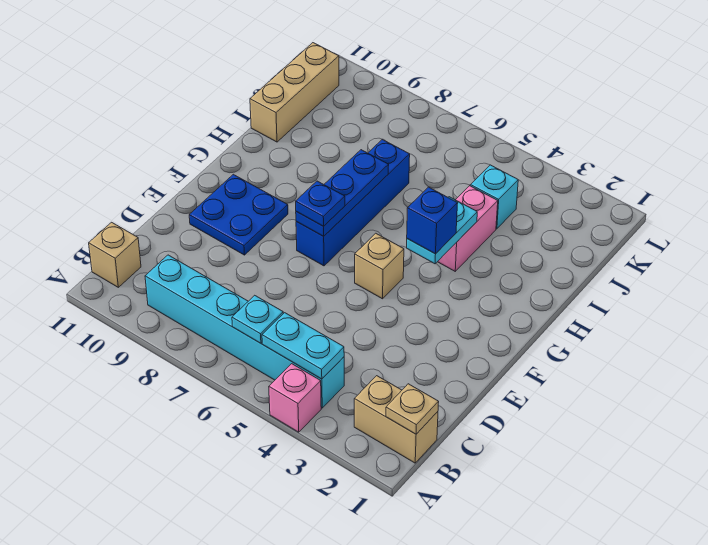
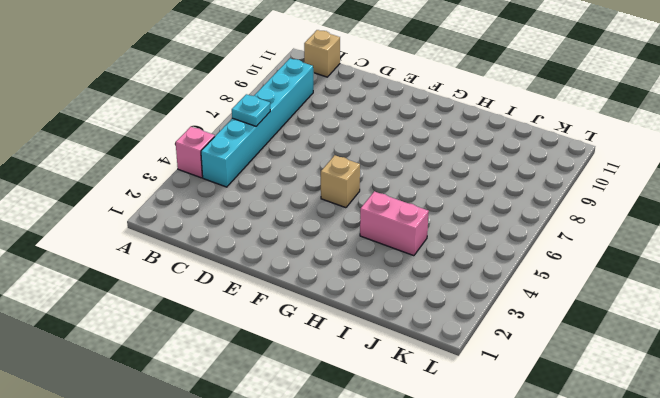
none -> tan brick B1:B2 level 1
none -> blue plate E9:F10 level 1
none -> blue brick F7:I7 level 1

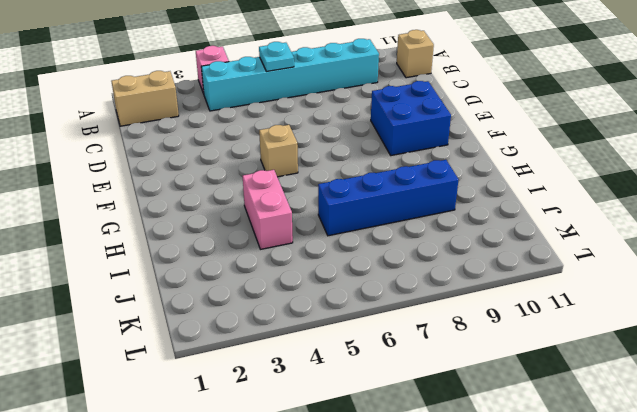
blue brick E9:F10 level 1 -> blue plate E9:F10 level 1
blue brick I6:I9 level 1 -> blue brick F7:I7 level 1
none -> tan brick I11:K11 level 1
none -> cyan brick J4 level 1
none -> tan plate B1 level 2

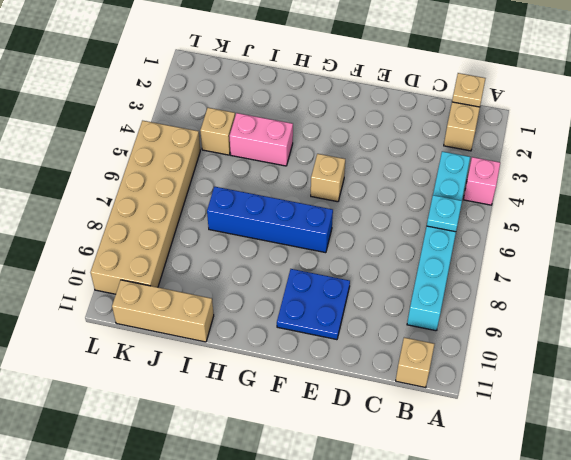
tan brick J4 level 1 -> cyan brick J4 level 1
tan brick K5:L10 level 1 -> none
none -> cyan plate B4:B5 level 2
none -> blue plate F7:H7 level 2
none -> cyan plate G4:H4 level 2

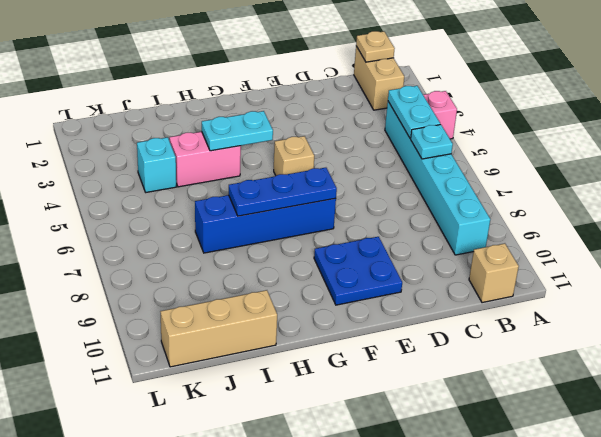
none -> blue plate F7 level 3
none -> blue brick G4 level 3

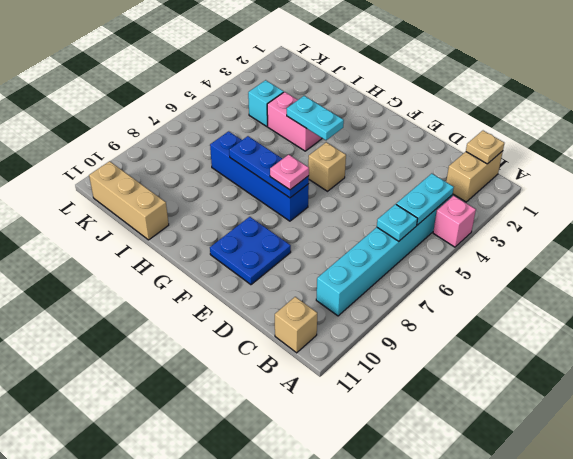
pink plate F7 level 3 -> blue plate F7 level 3
none -> blue brick G4 level 3

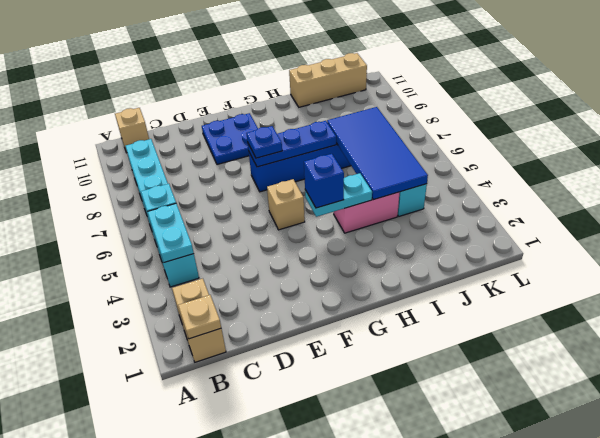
blue tile I4:J7 level 2 -> none
none -> pink brick A4 level 1

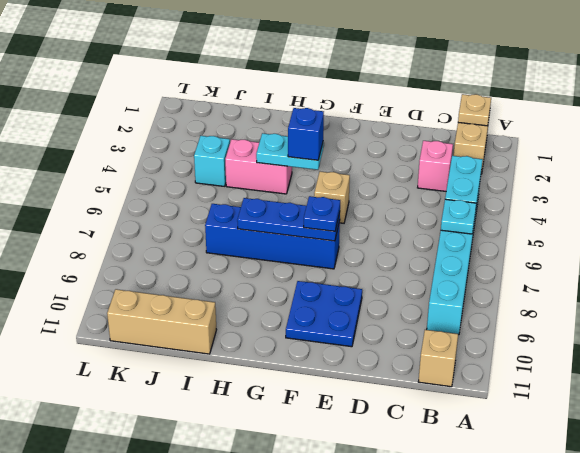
pink brick C3 level 1 -> pink brick A4 level 1

